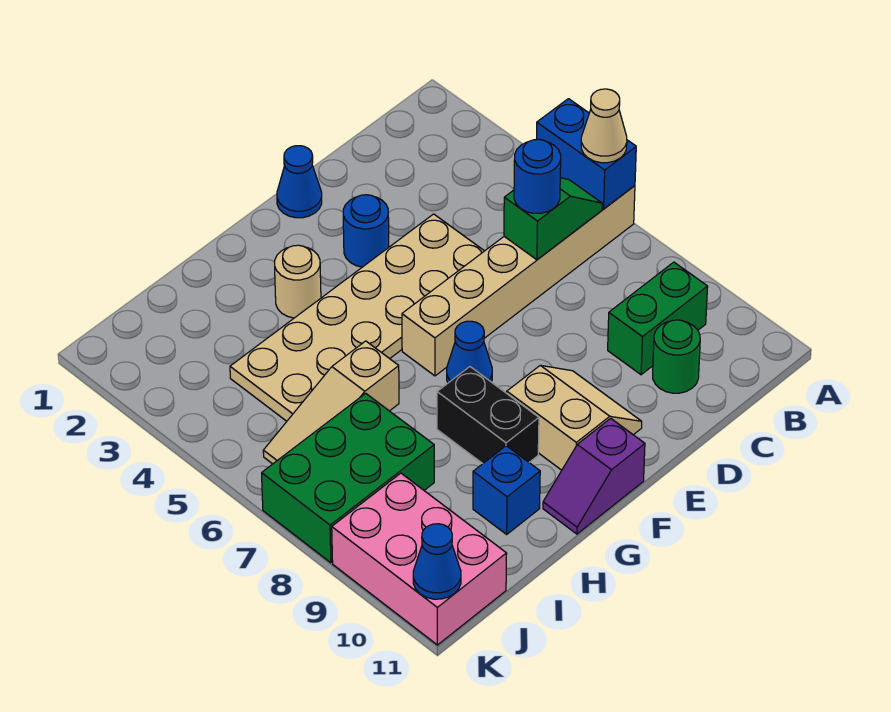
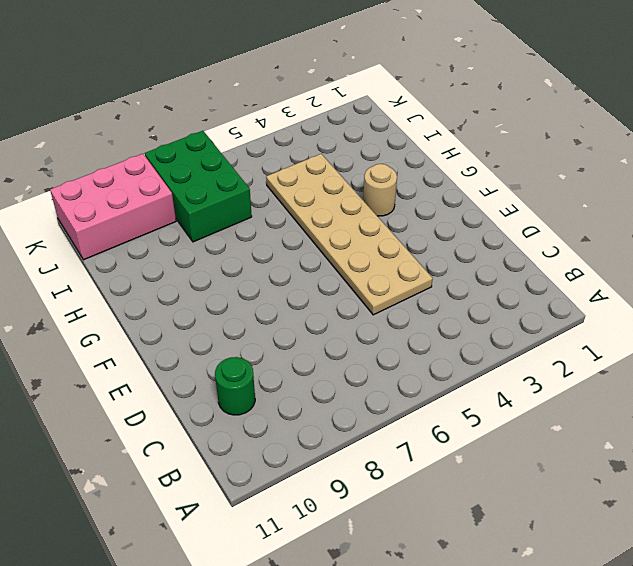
none -> tan brick A6:F6 level 1
none -> green brick B9:C9 level 1
none -> blue cone E1 level 1

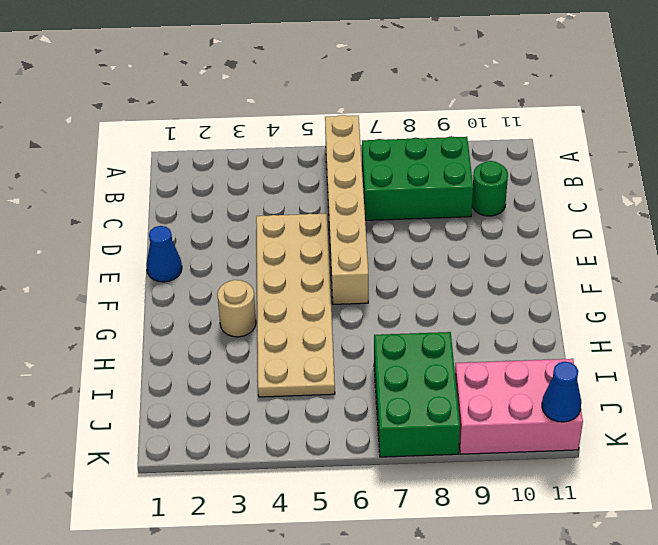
green brick B7:C9 level 1 -> green brick B9:C9 level 1
none -> blue round brick E3 level 1
none -> tan slope E9:F10 level 1 top F
none -> blue cone F7 level 1

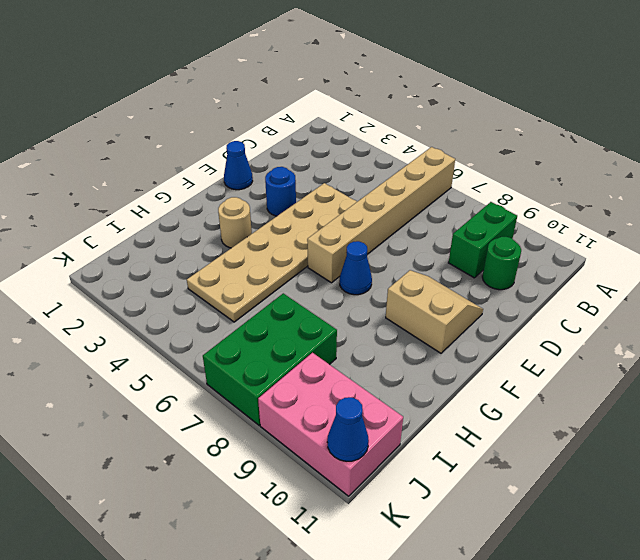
none -> purple slope F11:G11 level 1 top F
none -> black brick G8:G9 level 1
none -> tan slope H6:J6 level 1 top H

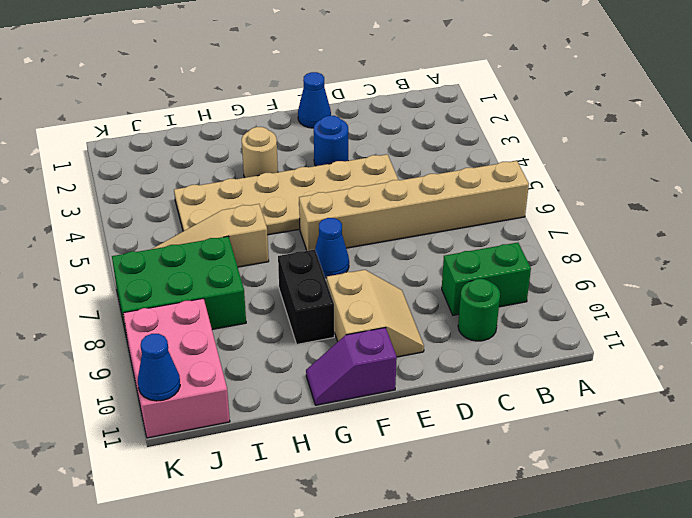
none -> blue brick H10 level 1
none -> blue brick A5:A6 level 2
none -> green slope B6:C6 level 2 top C

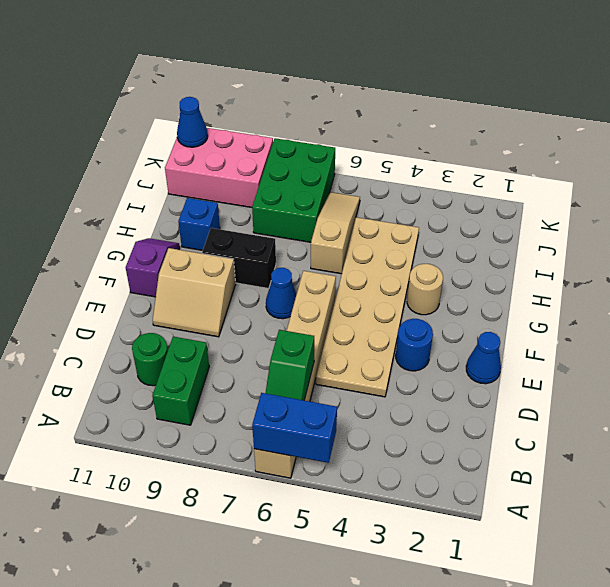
none -> tan cone A6 level 3
none -> blue round brick C6 level 3

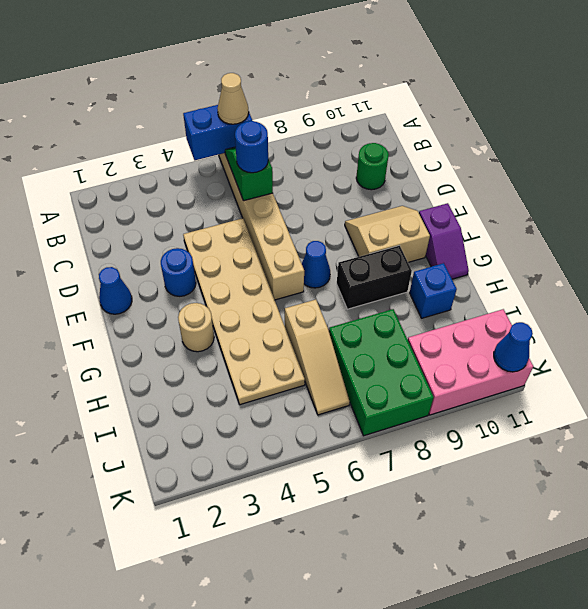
none -> green brick B9:C9 level 1

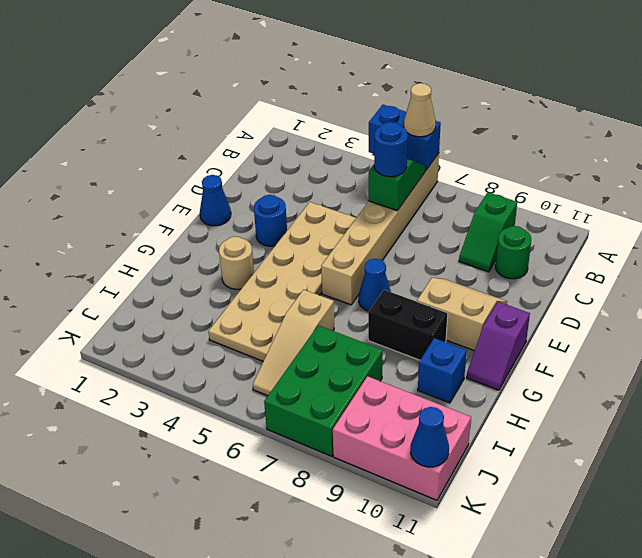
green slope B9:C9 level 1 top B -> green brick B9:C9 level 1

